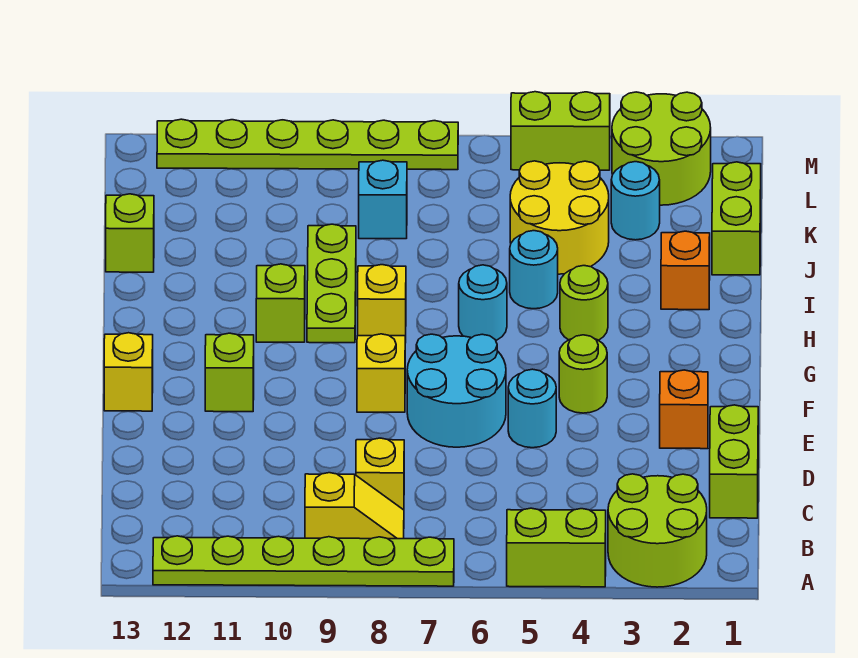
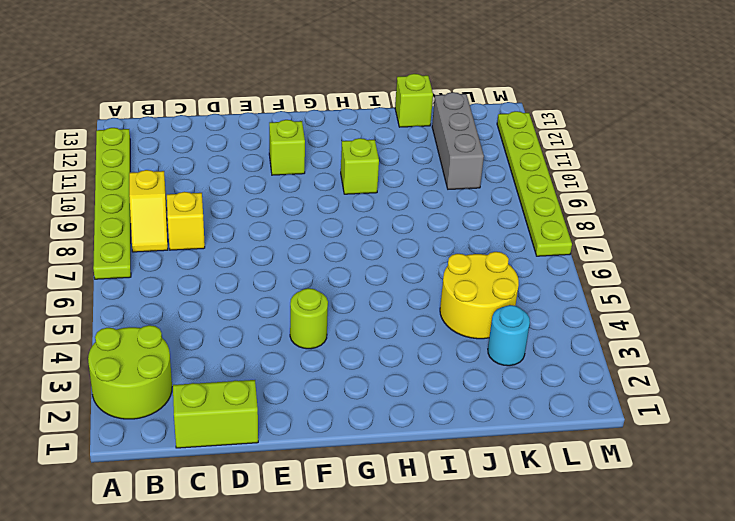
grey brick K10:K12 level 1 -> none
none -> lime brick A4:A5 level 1
none -> orange brick E2 level 1
none -> cyan round brick E5 level 1

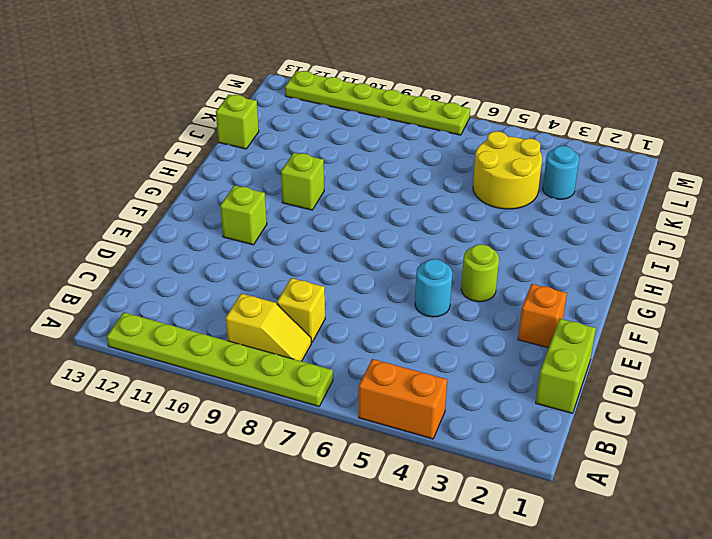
orange brick A4:A5 level 1 -> lime brick A4:A5 level 1
none -> lime round brick A2:B3 level 1
none -> cyan round brick E6:F7 level 1
none -> yellow brick F8 level 1

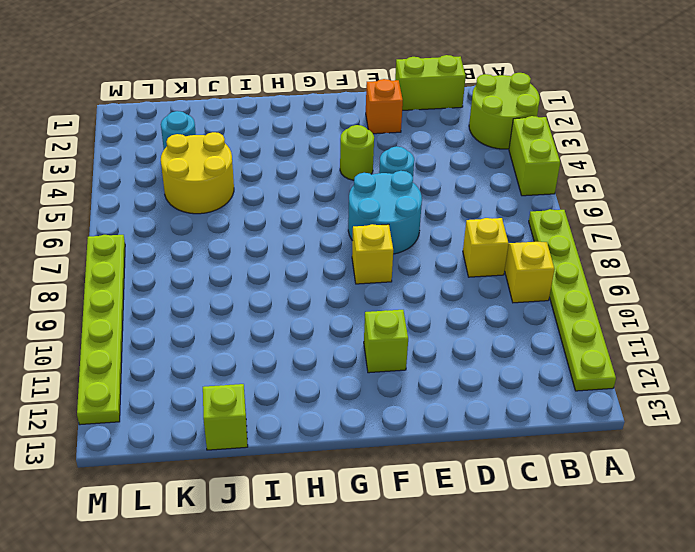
none -> yellow brick F13 level 1
none -> lime round brick H4 level 1
none -> cyan round brick H6 level 1

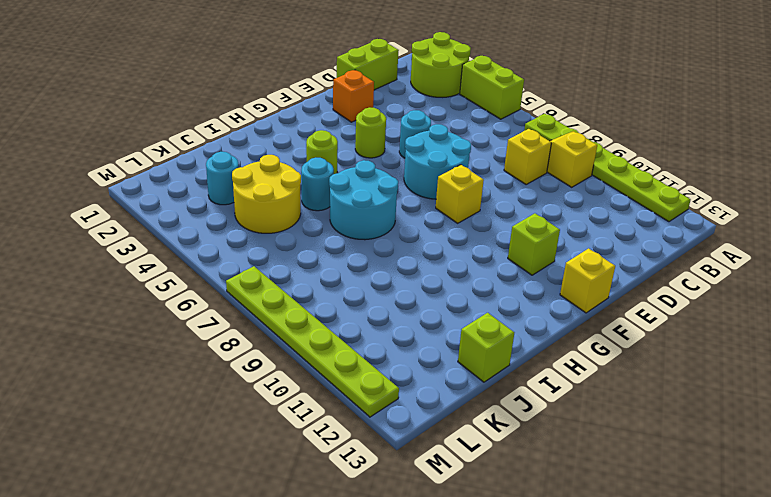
cyan round brick H6:I7 level 1 -> cyan round brick H6 level 1
none -> yellow brick H8 level 1
none -> lime plate H9:J9 level 1
none -> lime brick H10 level 1

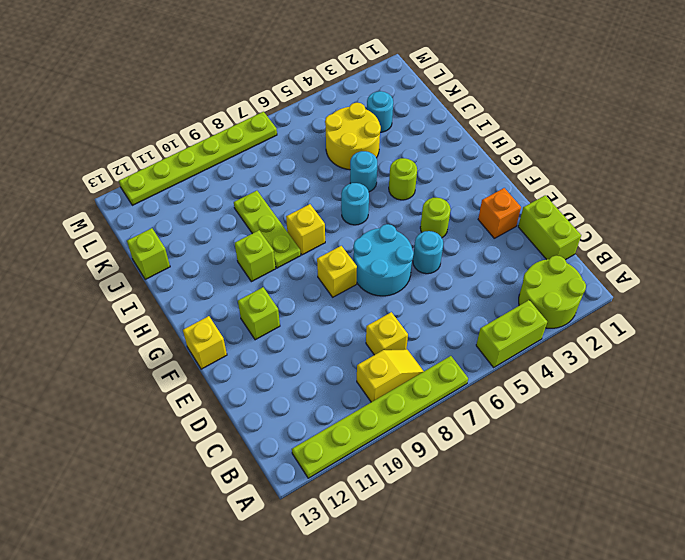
none -> orange brick I2 level 1
none -> lime brick J1:K1 level 1
none -> cyan brick K8 level 1

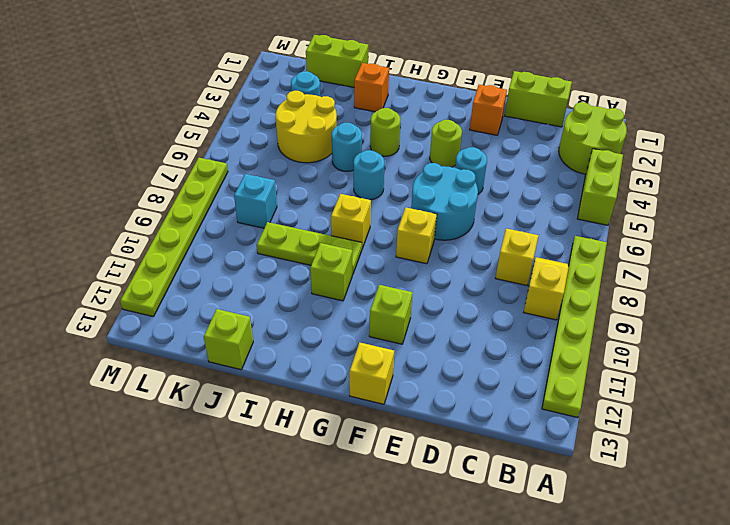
none -> lime round brick L2:M3 level 1
none -> lime brick M4:M5 level 1

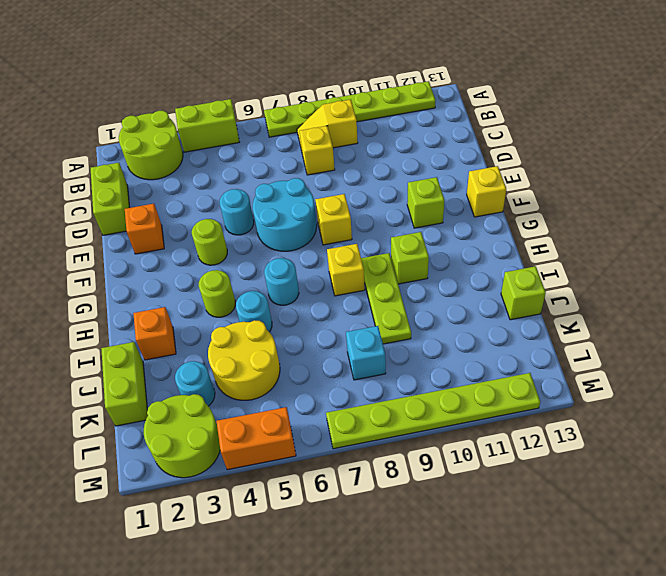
orange brick M4:M5 level 1 -> lime brick M4:M5 level 1

